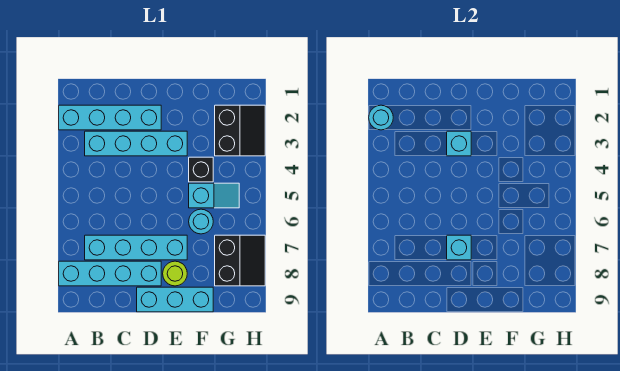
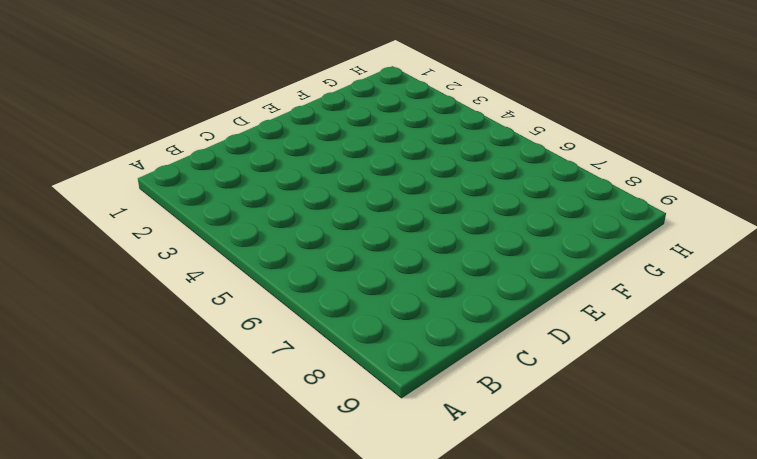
none -> cyan brick A2:D2 level 1
none -> cyan brick A8:D8 level 1
none -> cyan brick B3:E3 level 1

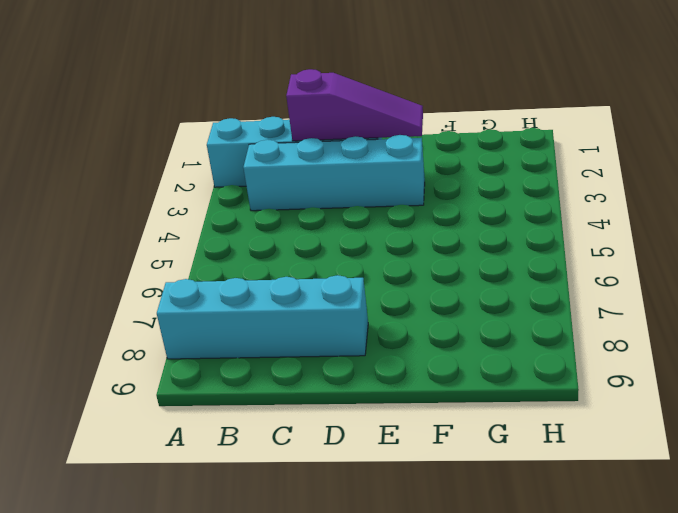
purple slope C2:E2 level 2 top C -> none
none -> cyan brick B7:E7 level 1
none -> cyan brick D9:F9 level 1
none -> lime round brick E8 level 1

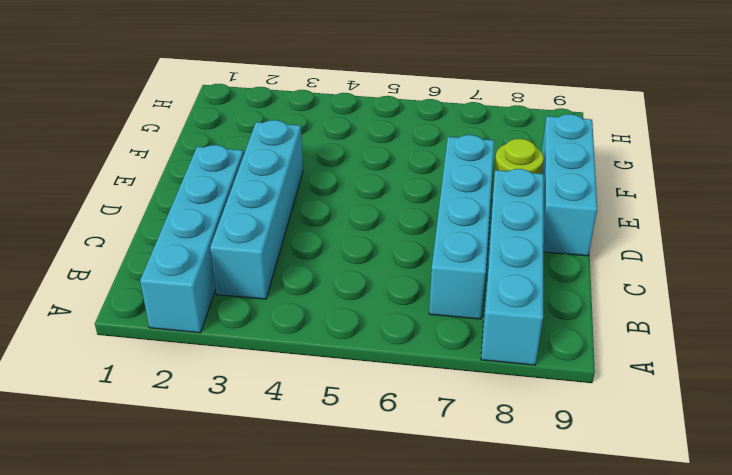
none -> black brick F4 level 1
none -> cyan slope F5:G5 level 1 top F
none -> cyan round brick F6 level 1

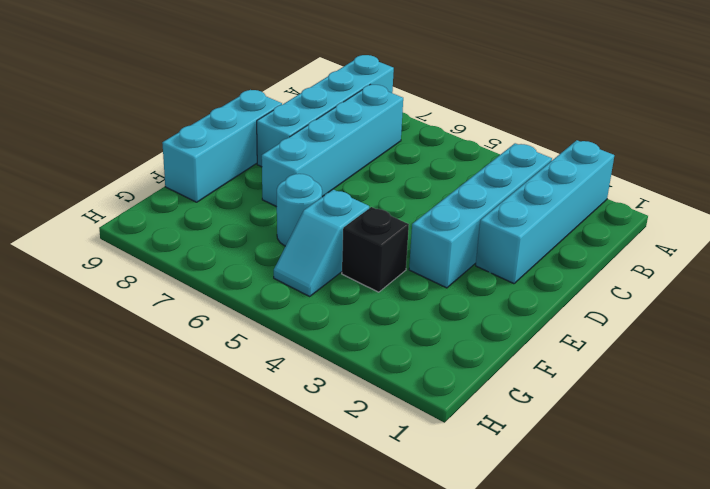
none -> lime round brick E8 level 1
none -> black slope G2:H3 level 1 top G
none -> black slope G7:H8 level 1 top G

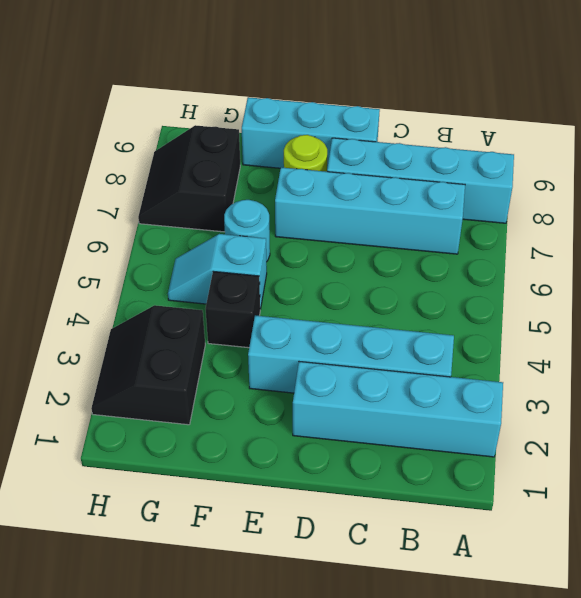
none -> cyan round brick A2 level 2
none -> cyan brick D3 level 2
none -> cyan brick D7 level 2

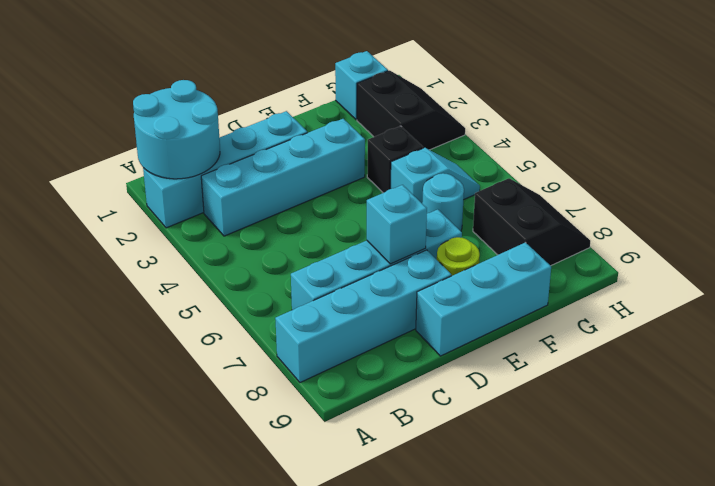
cyan round brick A1:B2 level 2 -> cyan round brick A2 level 2
cyan brick G1 level 1 -> cyan brick D3 level 2

